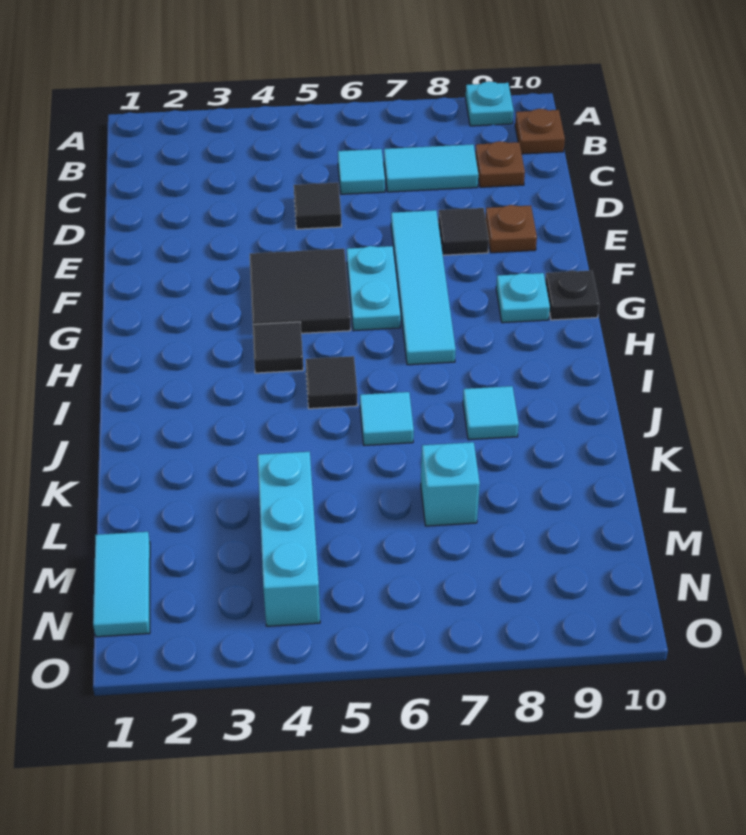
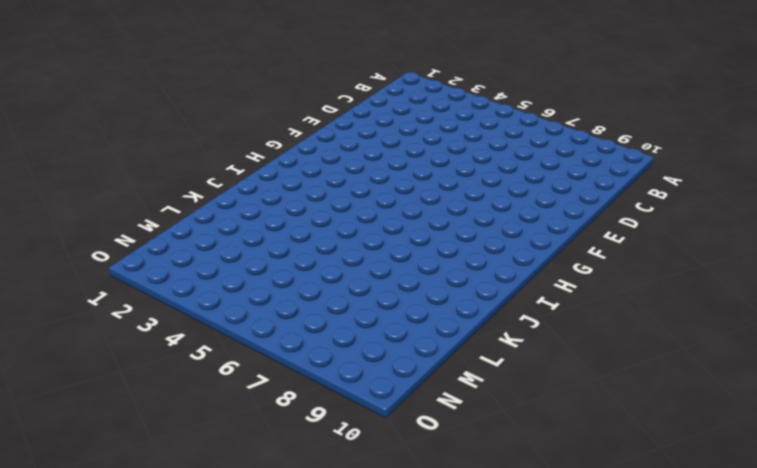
none -> cyan plate A9 level 1
none -> brown plate B10 level 1
none -> cyan tile C6 level 1

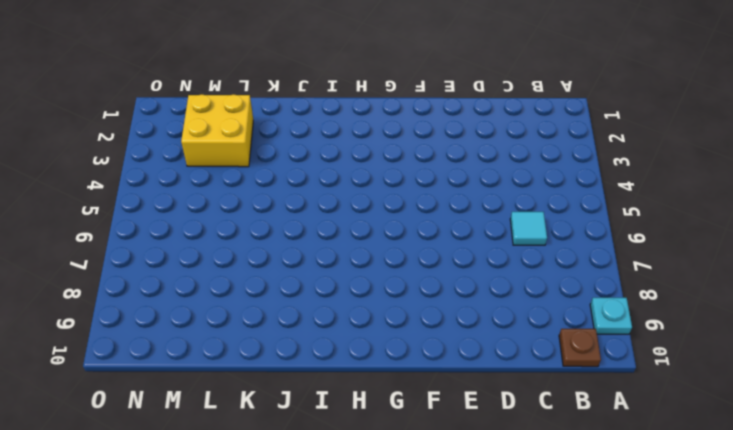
yellow brick L2:M3 level 1 -> none
none -> cyan tile C7:C8 level 1
none -> brown plate C9 level 1
none -> black tile D5 level 1

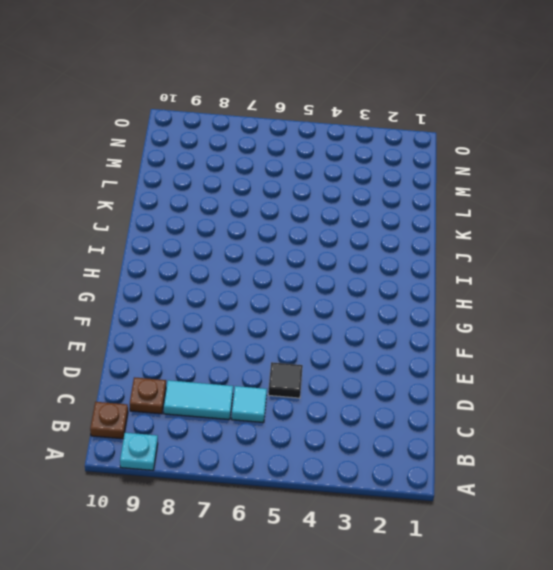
none -> cyan tile E7:H7 level 1
none -> black tile E8 level 1
none -> brown plate E9 level 1

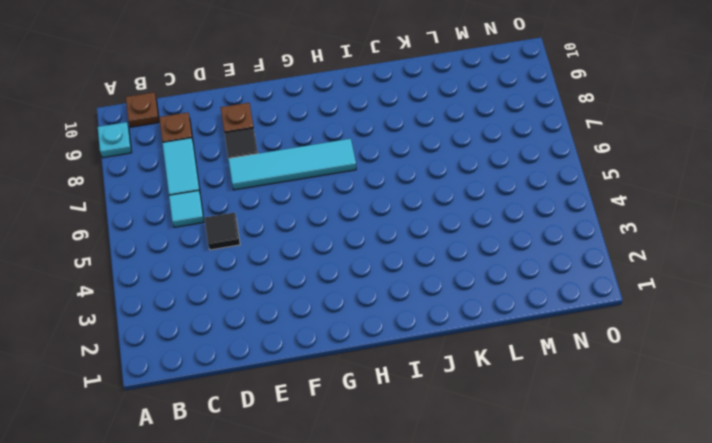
none -> black tile F4:G5 level 1
none -> cyan plate F6:G6 level 1
none -> cyan plate G9 level 1

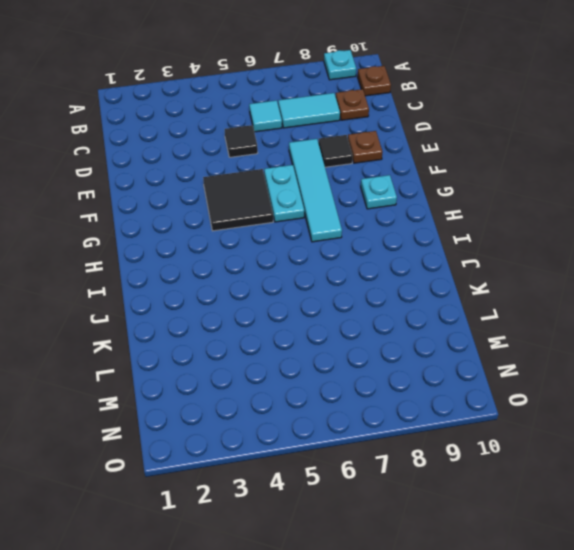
none -> black plate G10 level 1
none -> black tile H4 level 1
none -> black tile I5 level 1

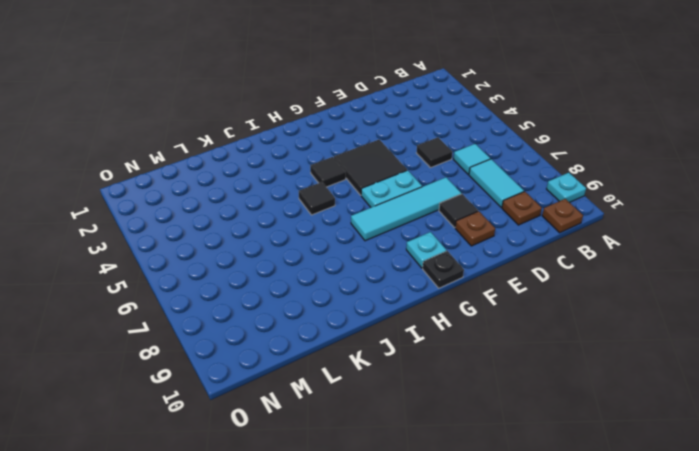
none -> cyan tile J6 level 1
none -> cyan tile J8 level 1
none -> cyan brick L4:N4 level 1

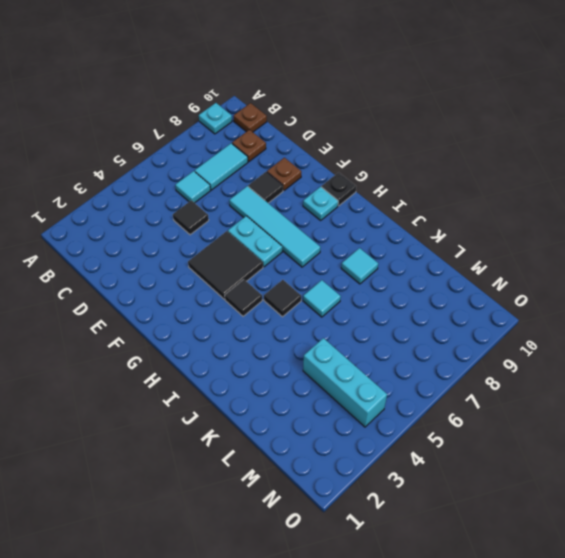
none -> cyan brick L7 level 1
none -> cyan tile M1:N1 level 1

